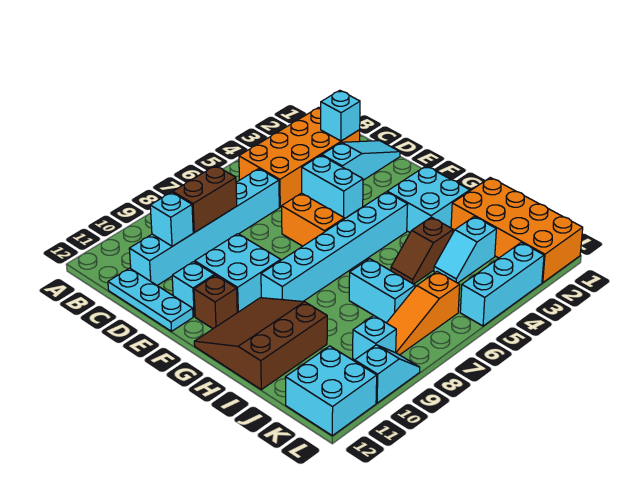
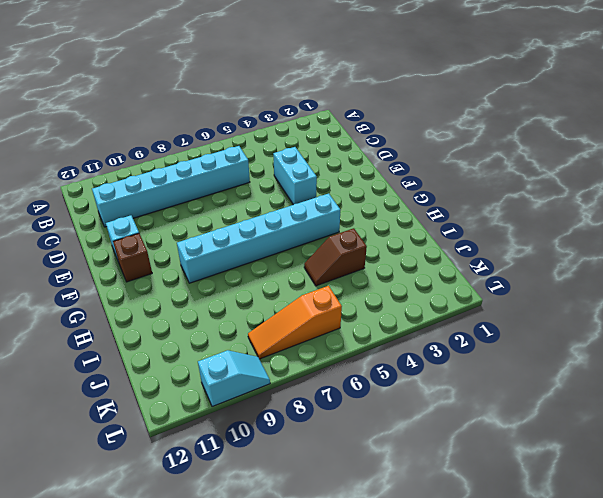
none -> orange brick B2:C5 level 1
none -> cyan plate C12:E12 level 1
none -> cyan slope D1:D3 level 1 top 3

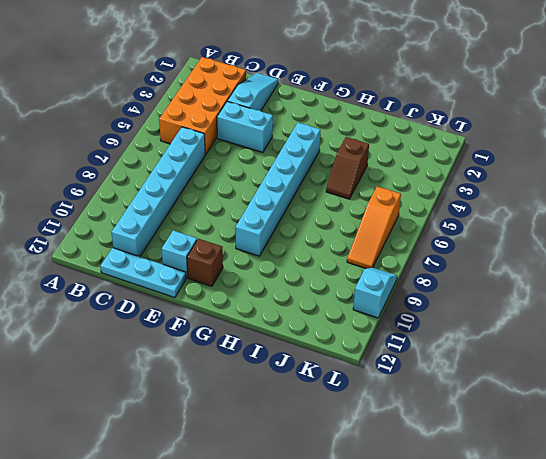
none -> orange brick E6:F6 level 1
none -> cyan brick E9:F10 level 1
none -> cyan brick G2:H3 level 1

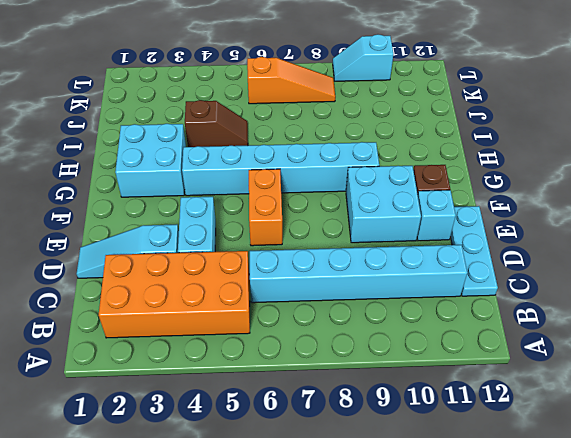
none -> brown slope G10:I12 level 1 top I
none -> orange brick I1:L2 level 1
none -> cyan brick I7:J7 level 1

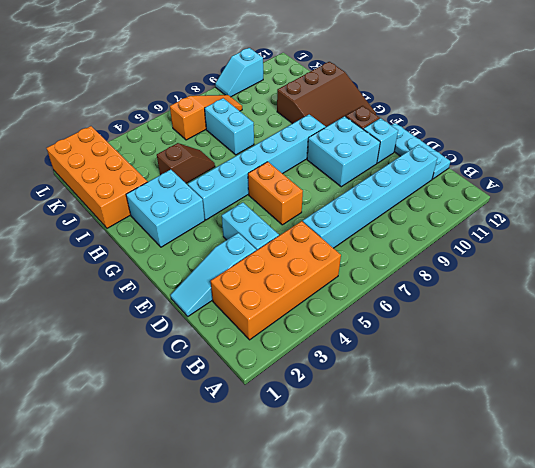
none -> cyan slope J3:J4 level 1 top 3
none -> cyan brick K9 level 1
none -> cyan brick K11:L12 level 1

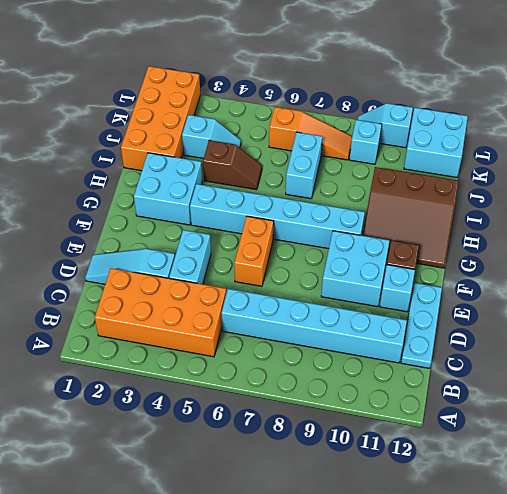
none -> cyan brick L3:L5 level 1
none -> cyan brick C2 level 2
none -> brown brick C8:C9 level 2

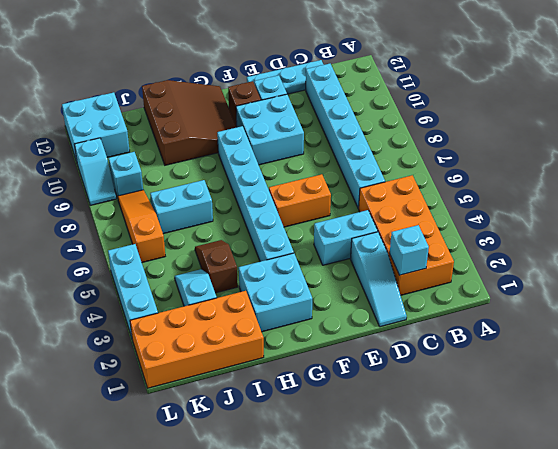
none -> brown brick C8:C9 level 2
none -> cyan brick C10 level 2

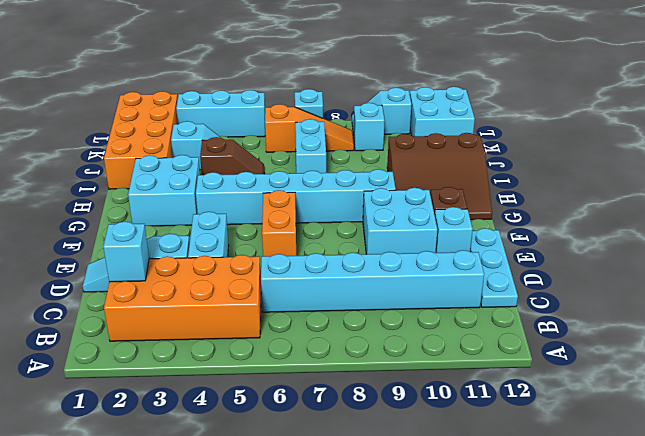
cyan brick L7 level 1 -> cyan brick C10 level 2
none -> brown brick C8:C9 level 2

